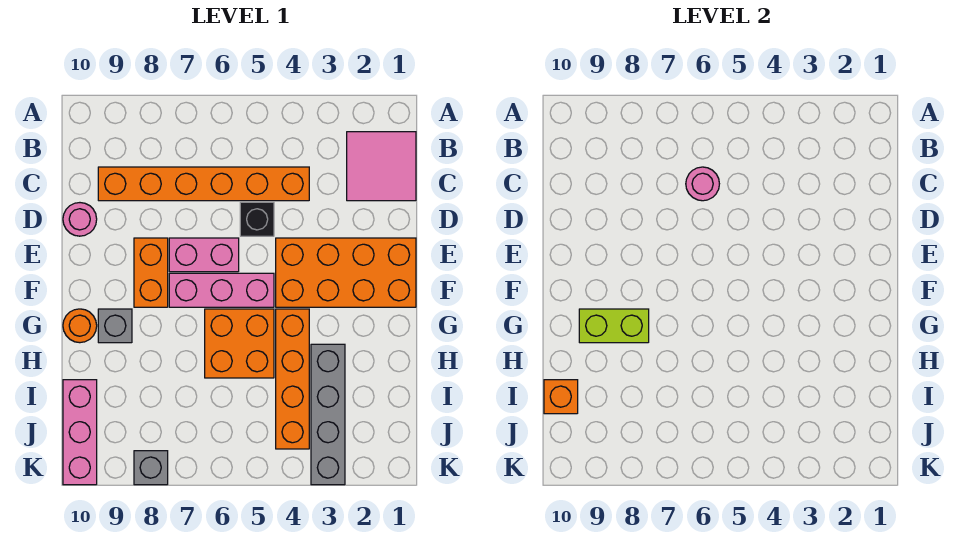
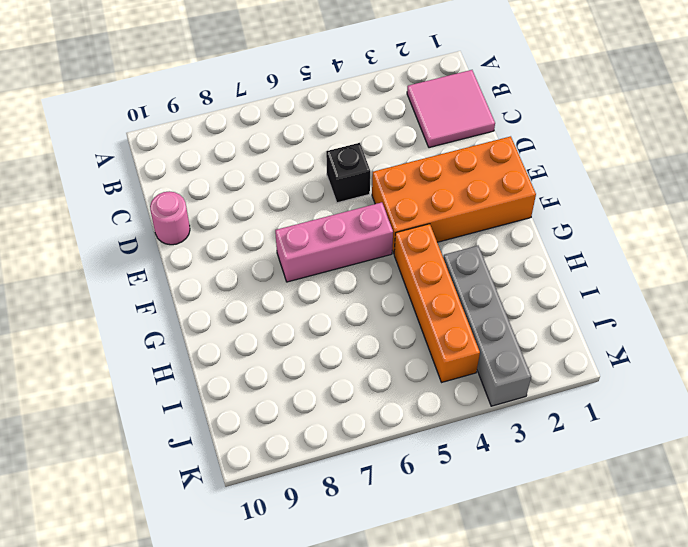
none -> orange brick C4:C9 level 1
none -> pink brick E6:E7 level 1
none -> orange brick E8:F8 level 1

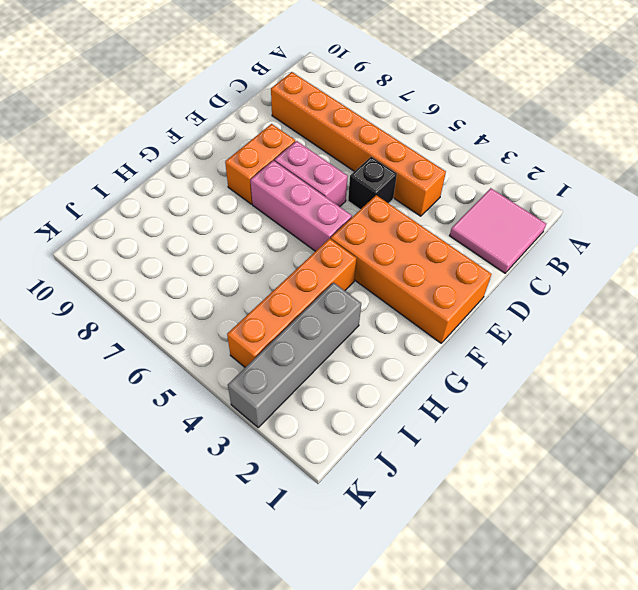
none -> pink round brick D10 level 1
none -> orange brick G5:H6 level 1
none -> grey brick G9 level 1

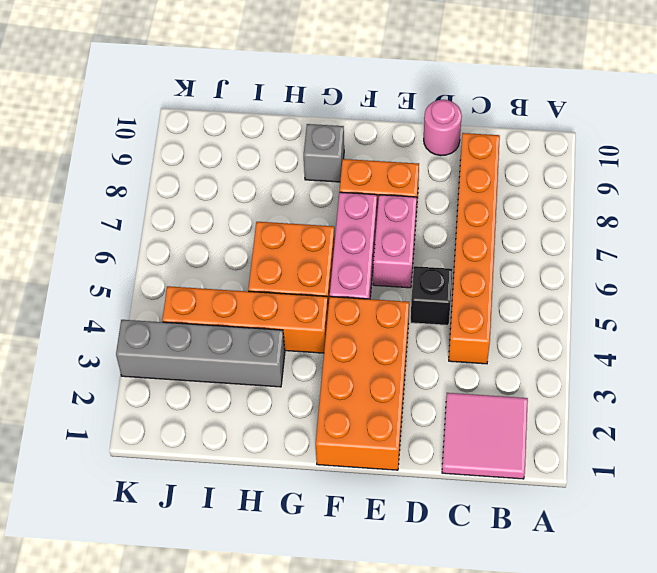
none -> orange round brick G10 level 1
none -> pink brick I10:K10 level 1
none -> grey brick K8 level 1

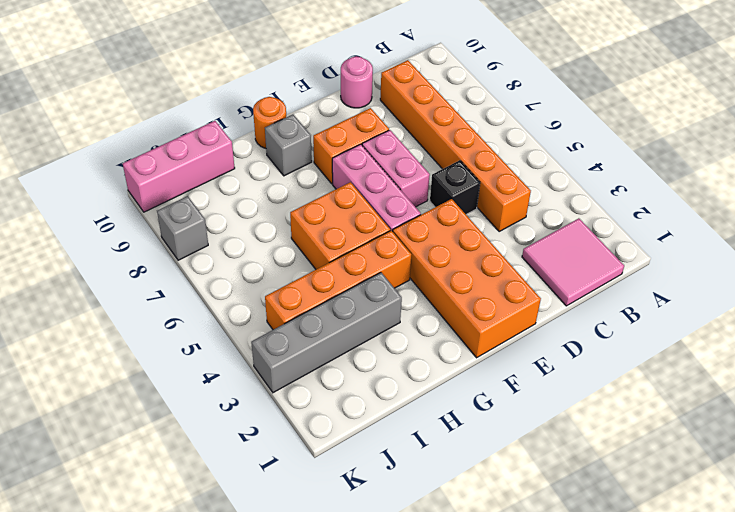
none -> pink round brick C6 level 2
none -> lime brick G8:G9 level 2
none -> orange brick I10 level 2

